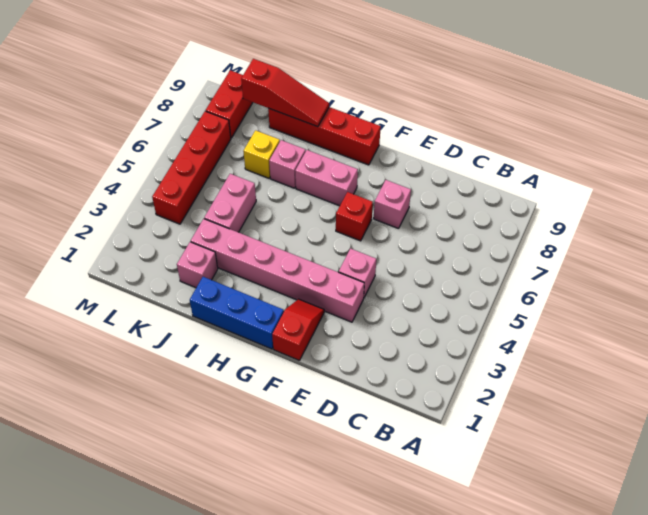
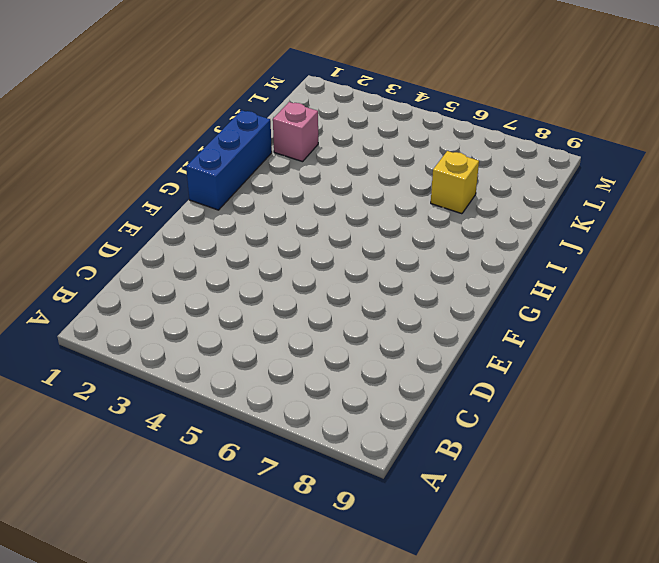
none -> pink brick E3:J3 level 1
none -> pink brick E4 level 1
none -> pink brick E7 level 1

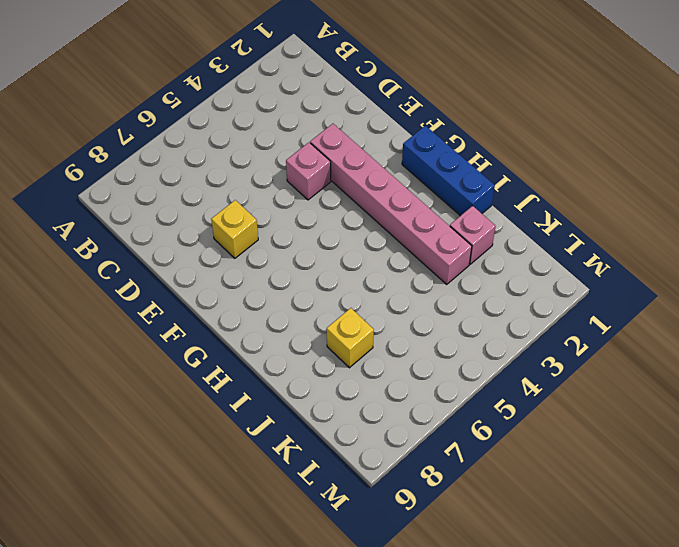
yellow brick E7 level 1 -> pink brick E7 level 1
none -> red slope F1:F2 level 1 top 1
none -> red brick F6 level 1
none -> pink brick G7:H7 level 1

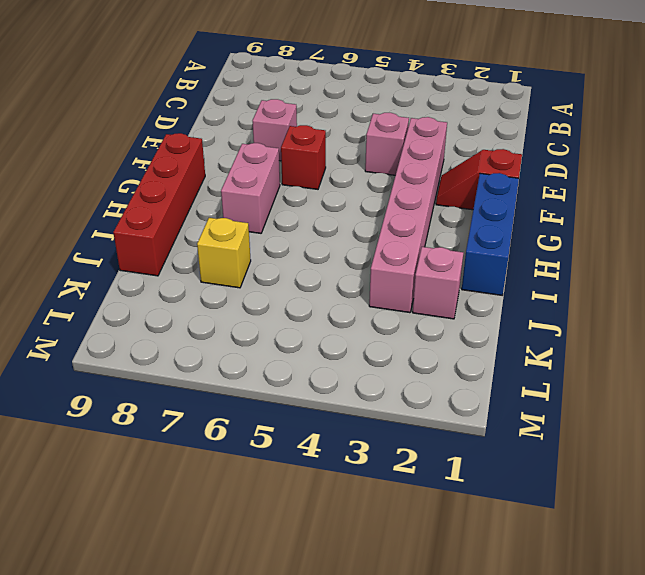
none -> pink brick I7 level 1
none -> pink brick J4:J5 level 1
none -> red brick L4:L7 level 1

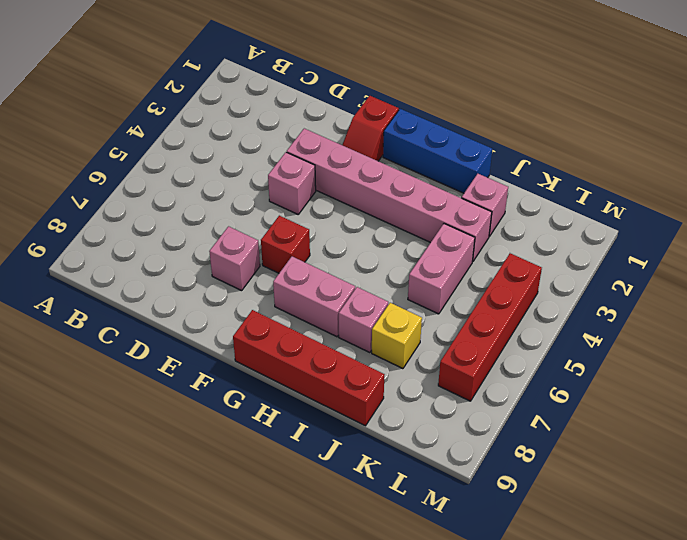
none -> red brick L8:L9 level 1
none -> red slope I9:K9 level 2 top K

